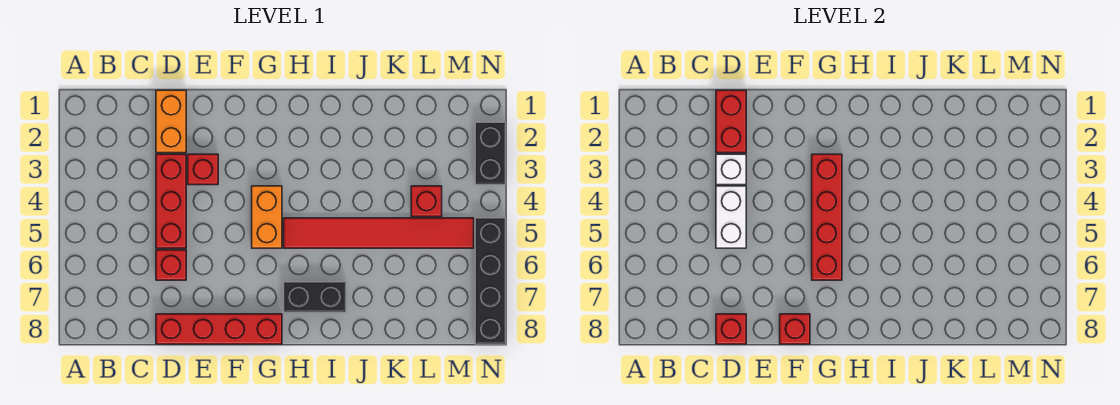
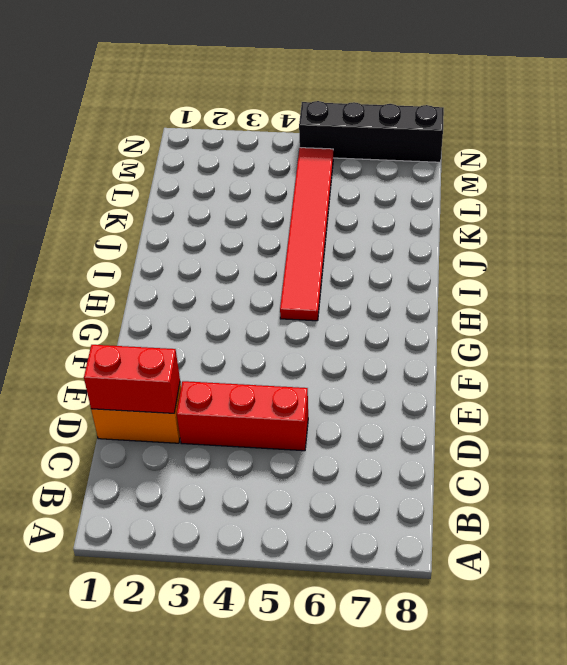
none -> red brick D6 level 1
none -> red brick D8:G8 level 1
none -> red brick E3 level 1

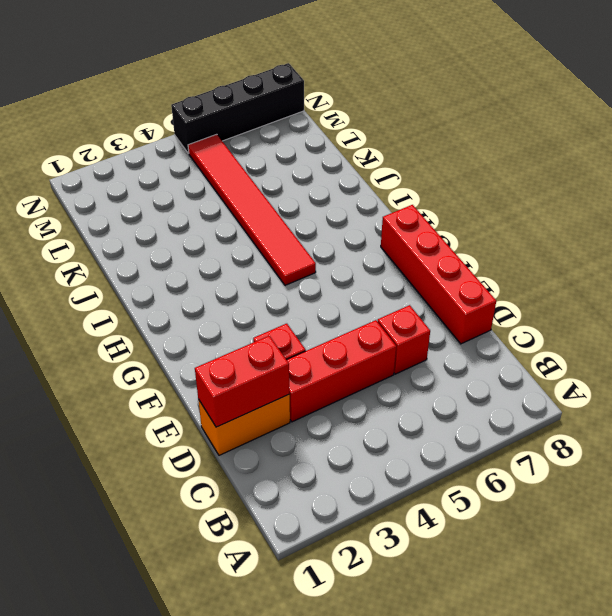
none -> orange brick G4:G5 level 1
none -> black brick H7:I7 level 1
none -> red brick L4 level 1

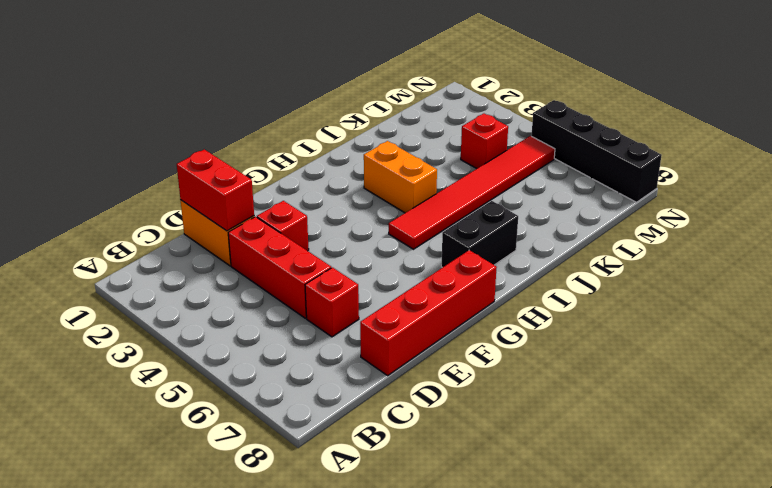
orange brick I3:I4 level 1 -> orange brick G4:G5 level 1
none -> black brick N2:N3 level 1
none -> white brick D3 level 2
none -> white brick D4:D5 level 2

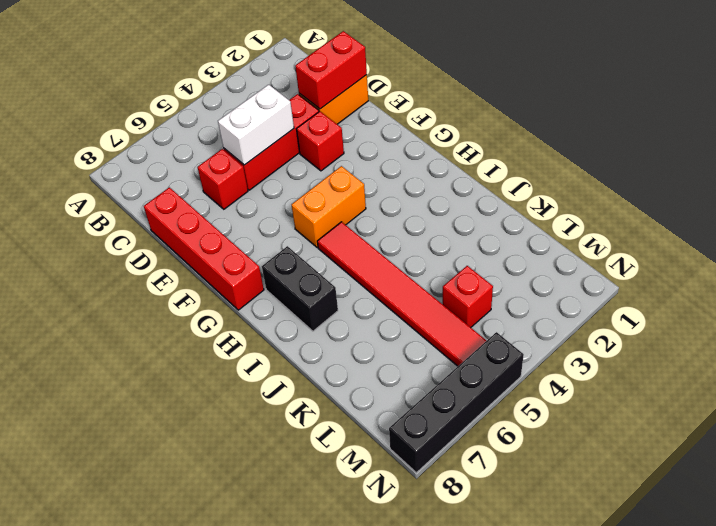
none -> black brick N2:N3 level 1
none -> white brick D3 level 2
none -> red brick D8 level 2

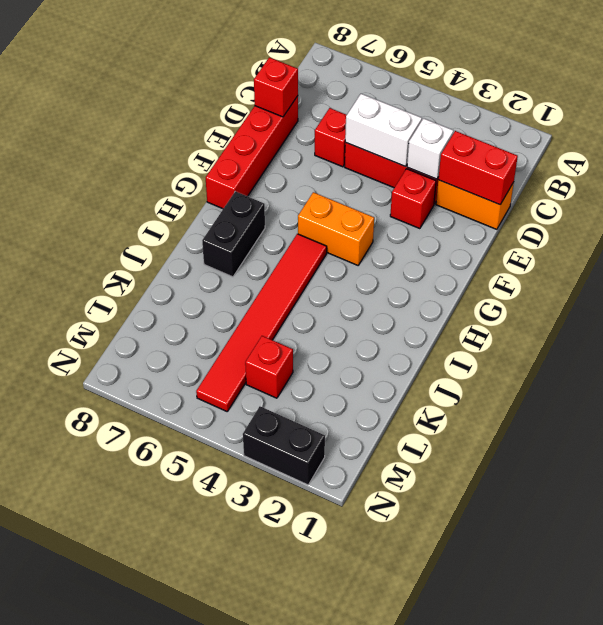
none -> black brick N5:N8 level 1
none -> red brick F8 level 2
none -> red brick G3:G6 level 2

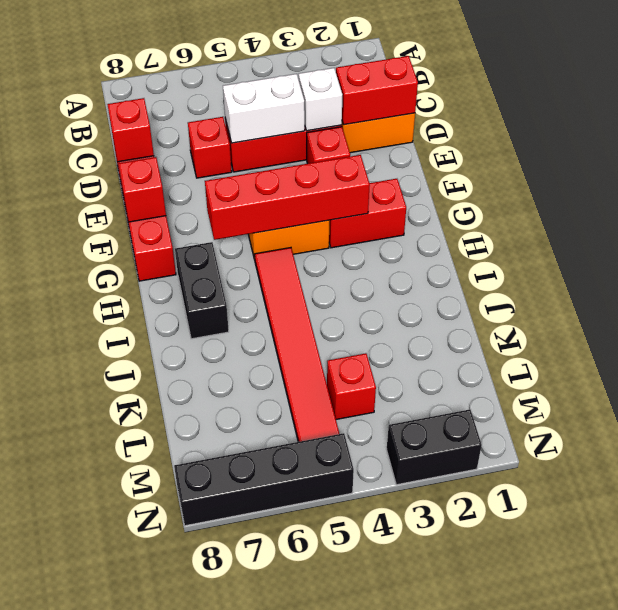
red brick G2:G3 level 1 -> none

